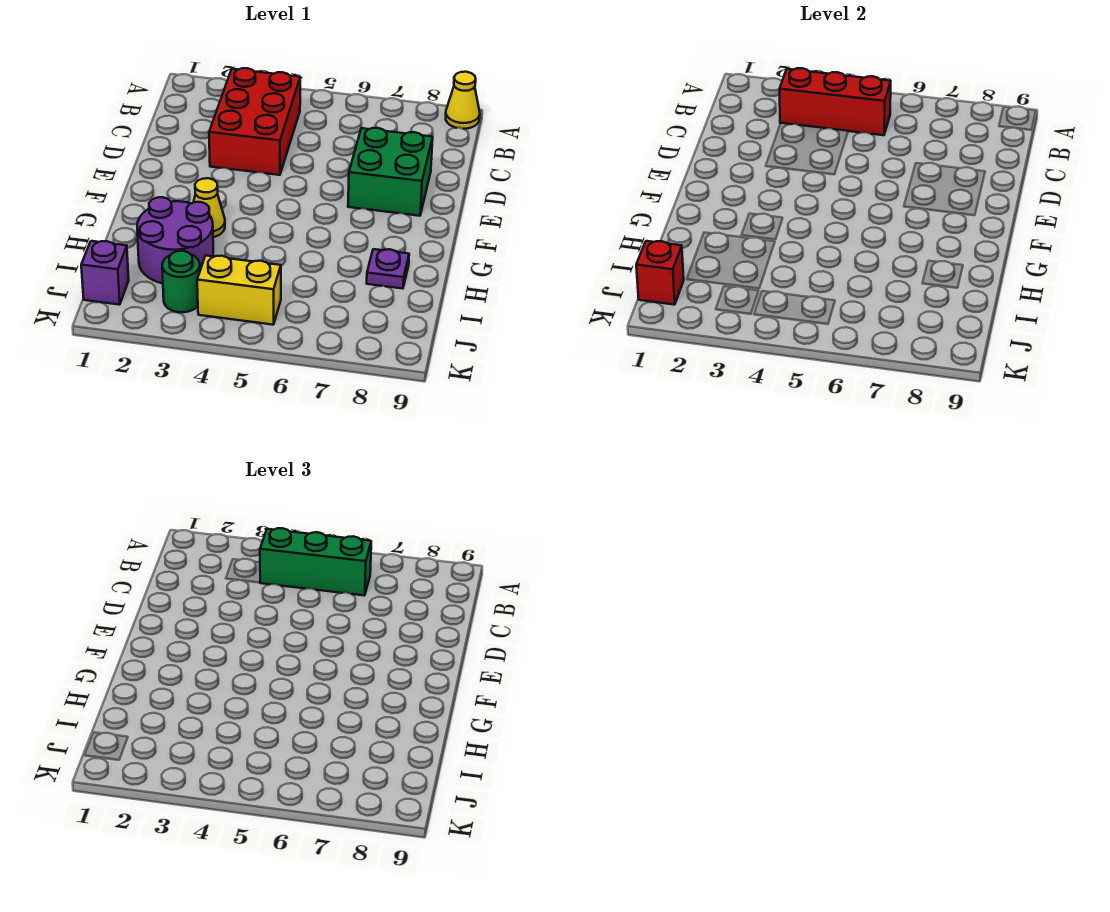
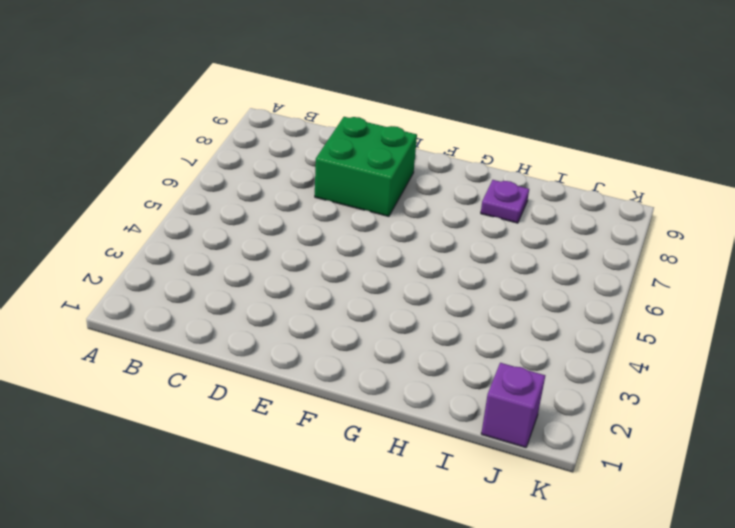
none -> yellow cone A9 level 1
none -> red brick B3:D4 level 1
none -> yellow cone G3 level 1

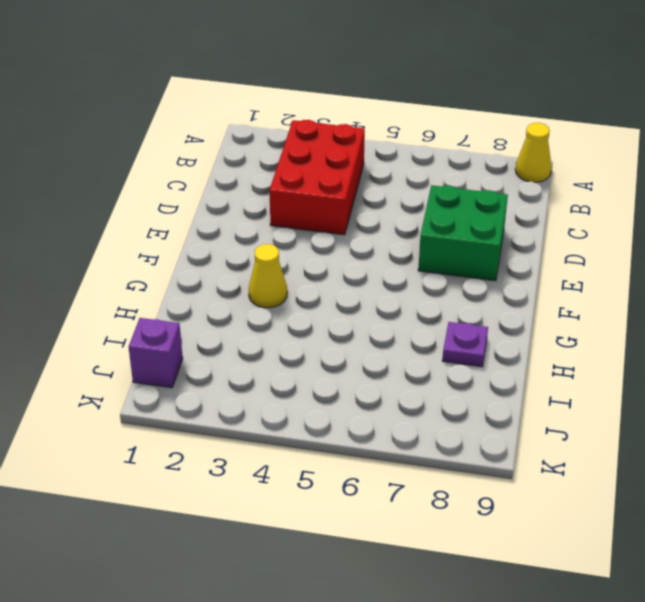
none -> purple round brick H2:I3 level 1
none -> green round brick J3 level 1
none -> yellow brick J4:J5 level 1

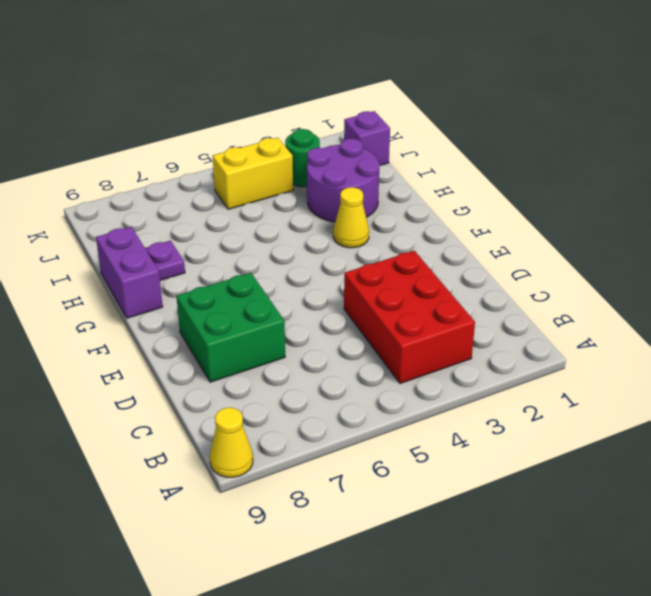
purple brick G9:H9 level 1 -> none
none -> red brick B3:B5 level 2
none -> red brick J1 level 2
none -> green brick B4:B6 level 3

